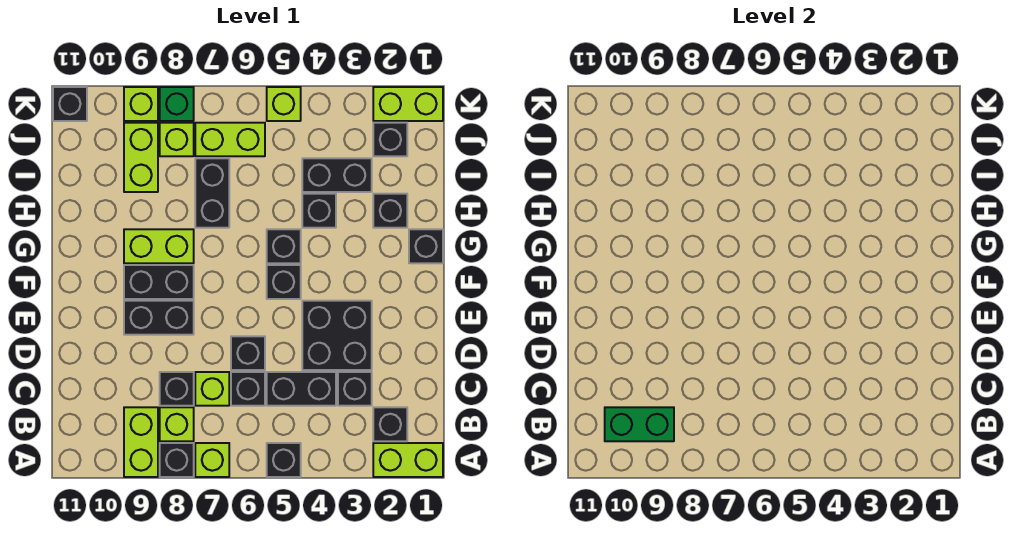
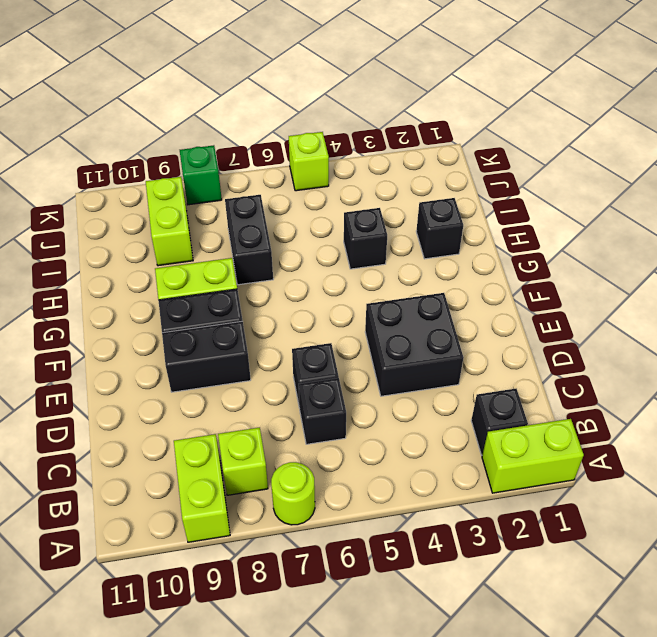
lime round brick A7 level 1 -> lime brick A7 level 1
none -> black brick A5 level 1
none -> black brick A8 level 1
none -> black brick C3 level 1
none -> black brick C4:C5 level 1

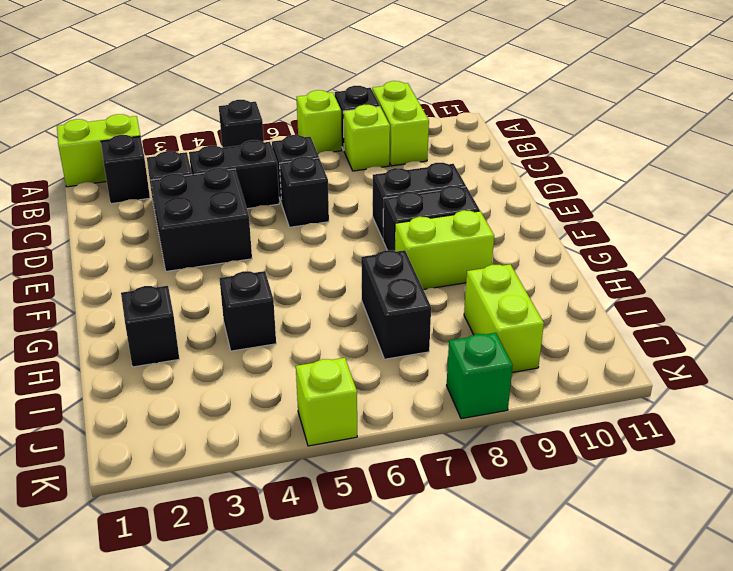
none -> lime brick C7 level 1
none -> black brick C8 level 1
none -> black brick F5 level 1
none -> black brick G1 level 1

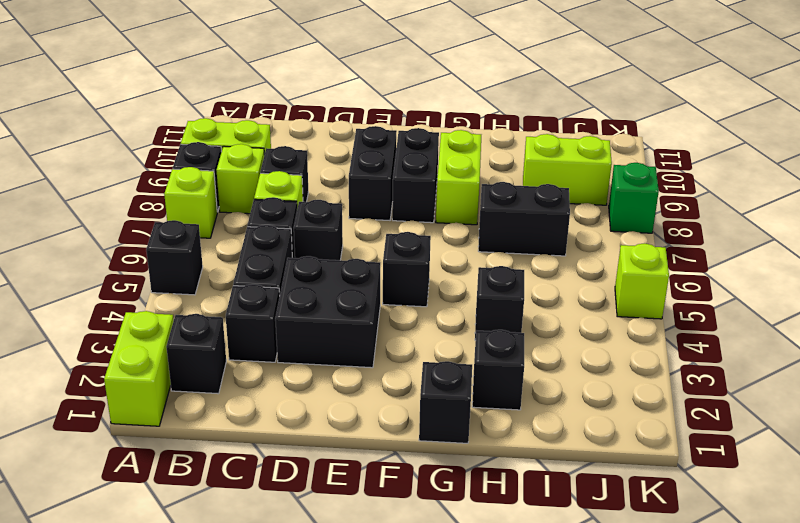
none -> black brick G5 level 1
none -> black brick I3:I4 level 1
none -> black brick J2 level 1
none -> lime brick J6:J7 level 1

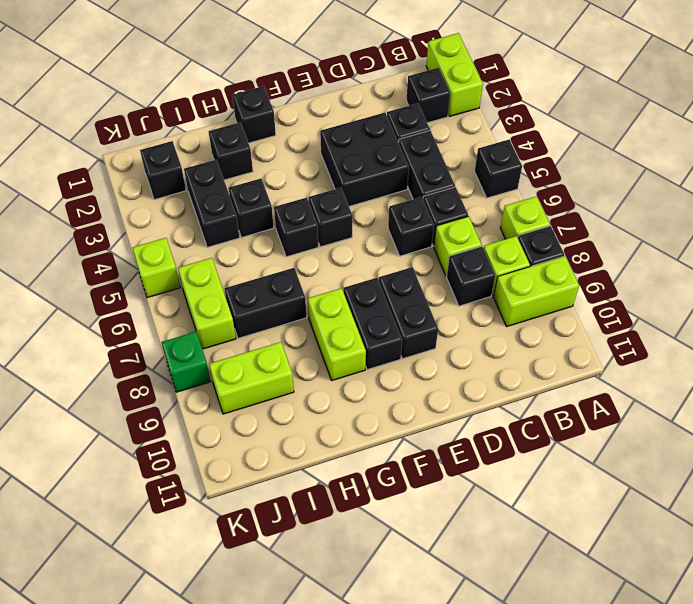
none -> lime brick J8 level 1
none -> lime brick K1:K2 level 1
none -> lime brick K9 level 1
none -> black brick K11 level 1

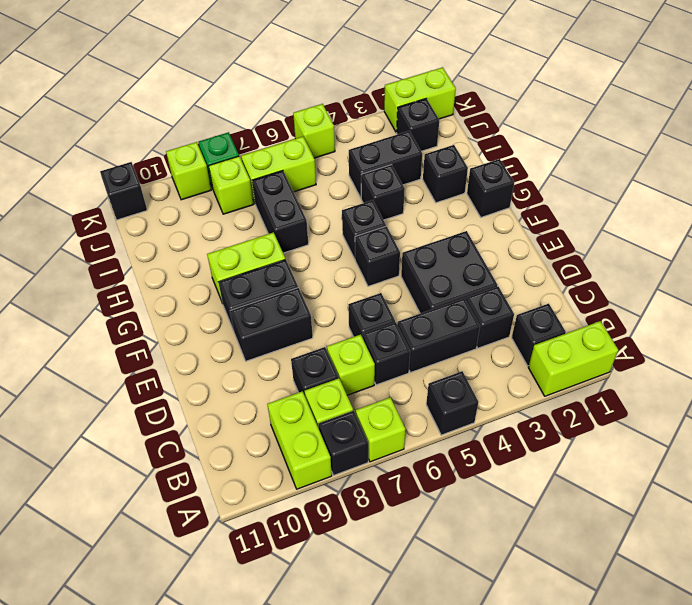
none -> lime brick I9:J9 level 1
none -> green brick B9:B10 level 2

